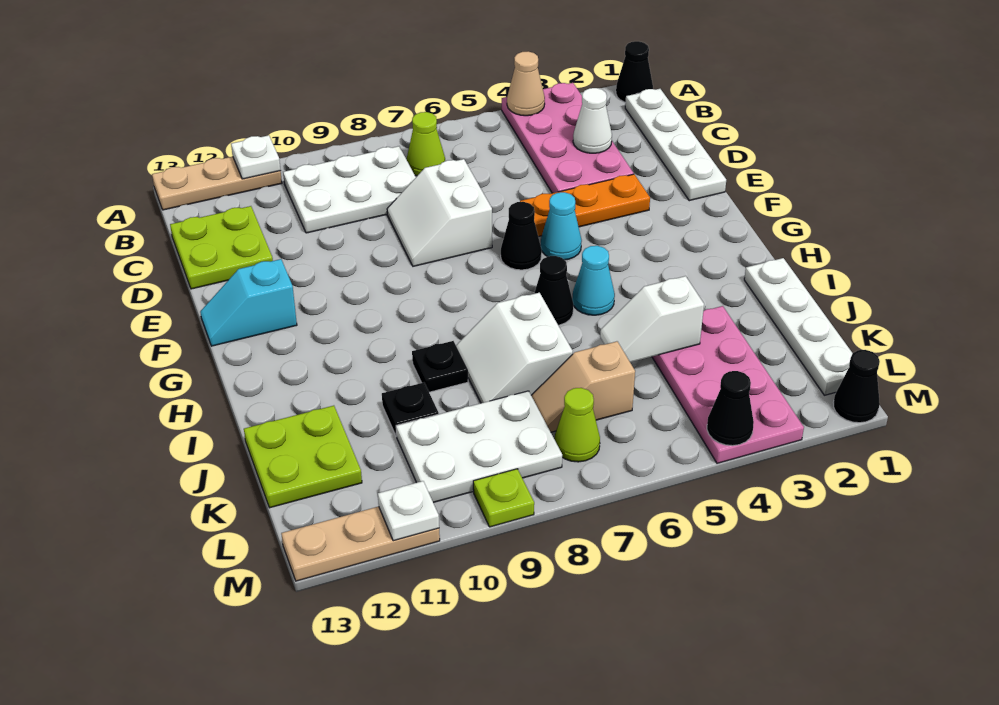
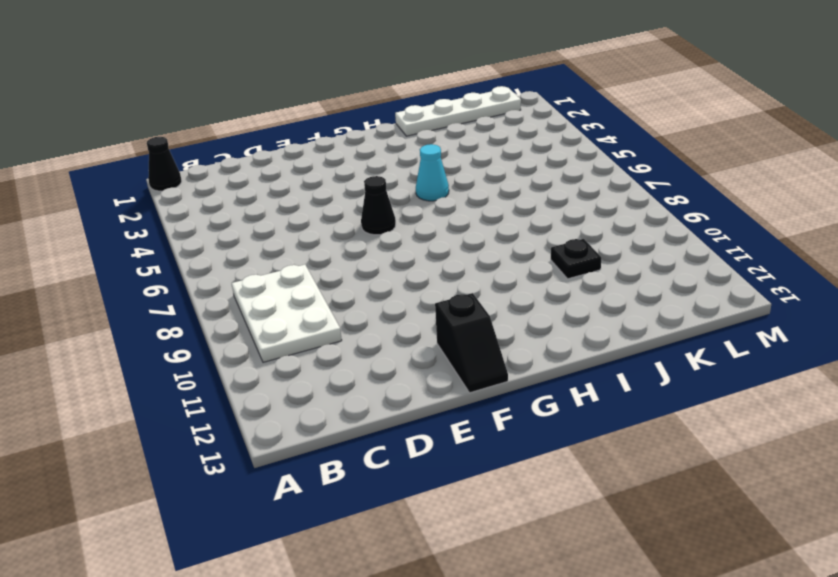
black slope F12:F13 level 1 top 12 -> cyan slope F12:F13 level 1 top 12
none -> pink plate A3:D4 level 1
none -> tan plate A11:A13 level 1
none -> white plate B1:E1 level 1
none -> lime cone B7 level 1

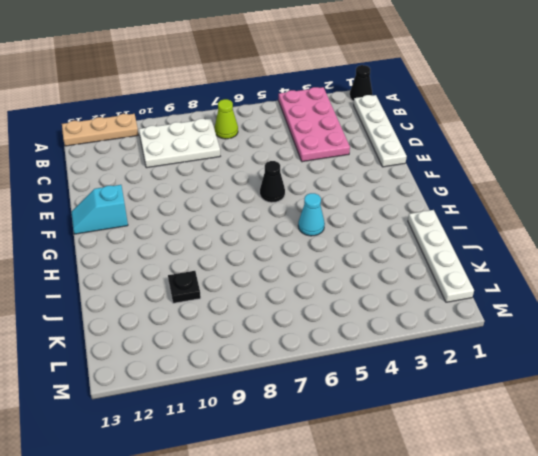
none -> lime plate C12:D13 level 1
none -> white slope D7:E8 level 1 top 7
none -> orange plate E3:E5 level 1
none -> cyan cone F5 level 1

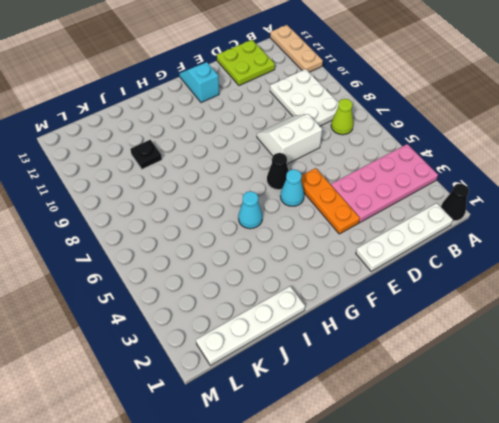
none -> black cone H6 level 1
none -> white slope I7:J8 level 1 top 7
none -> black plate I9 level 1
none -> pink plate J3:M4 level 1

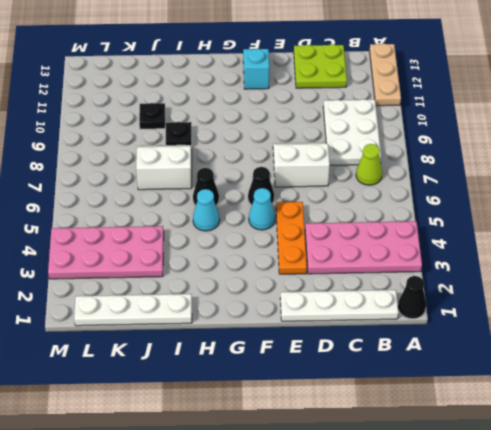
none -> lime plate J12:K13 level 1
none -> tan slope K6:K7 level 1 top 6
none -> white plate K8:L10 level 1
none -> lime cone L7 level 1

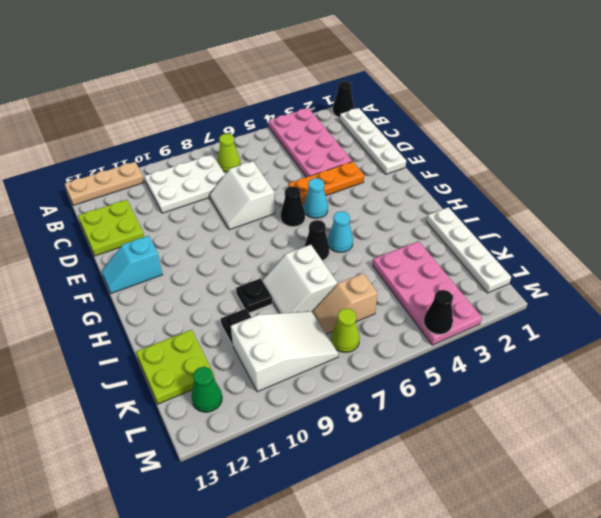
white slope K8:L10 level 1 top 10 -> white plate K8:L10 level 1
green cone L12 level 1 -> none
none -> black cone M1 level 1
none -> lime plate M9 level 1
none -> tan plate M11:M13 level 1
none -> tan cone A4 level 2

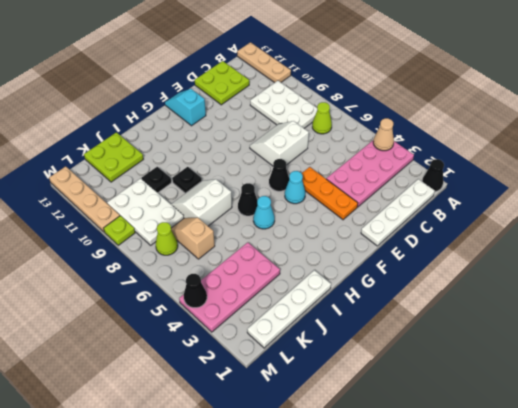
tan plate M10:M13 level 1 -> tan plate M11:M13 level 1
none -> black cone M1 level 1
none -> white plate A11 level 2
none -> white cone C3 level 2
none -> white slope J4:J5 level 2 top 4

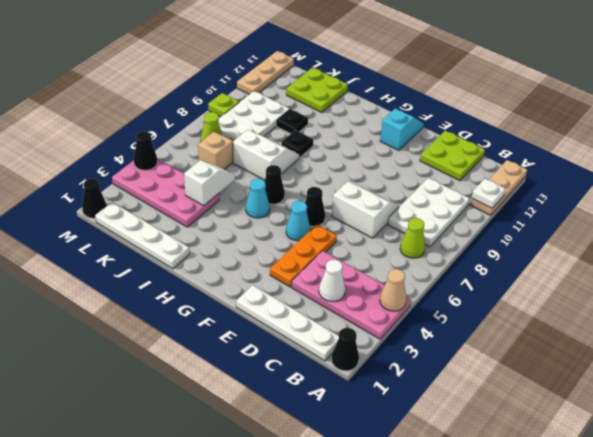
none -> white plate M11 level 2

